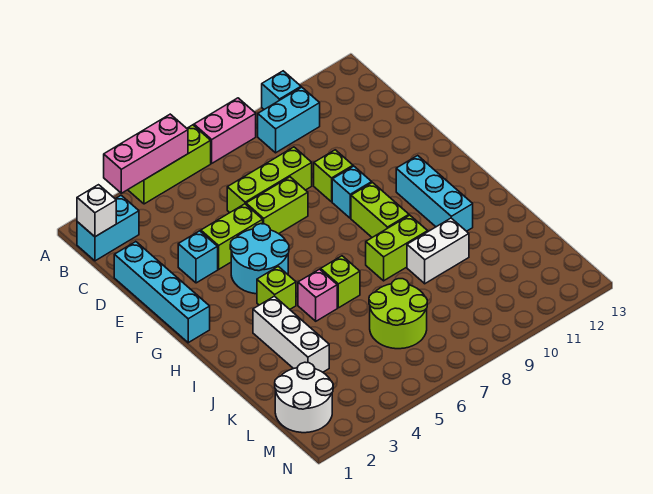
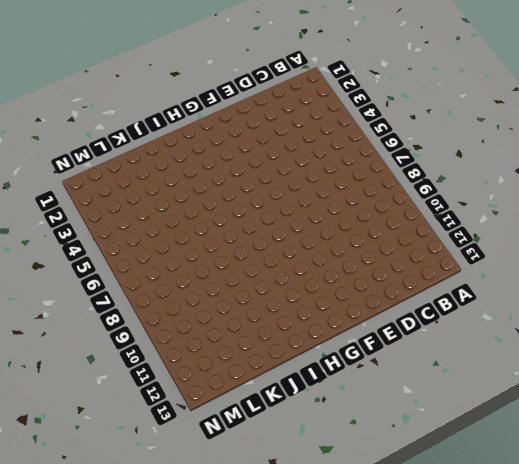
none -> lime brick A4:A6 level 1
none -> pink brick A7:A8 level 1
none -> cyan brick A10 level 1

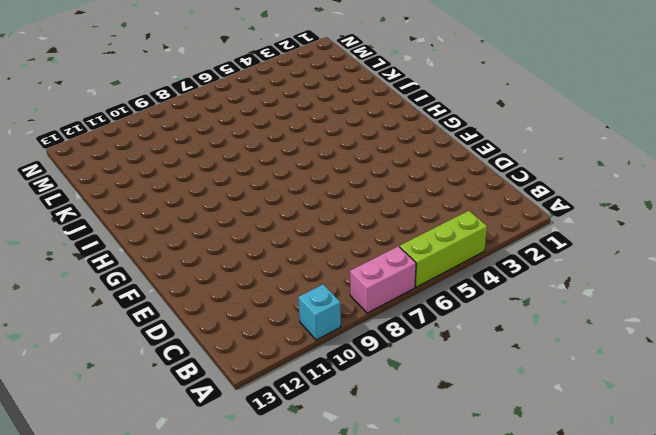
none -> cyan brick B1:B2 level 1
none -> cyan brick B9:B10 level 1
none -> cyan brick D1:G1 level 1

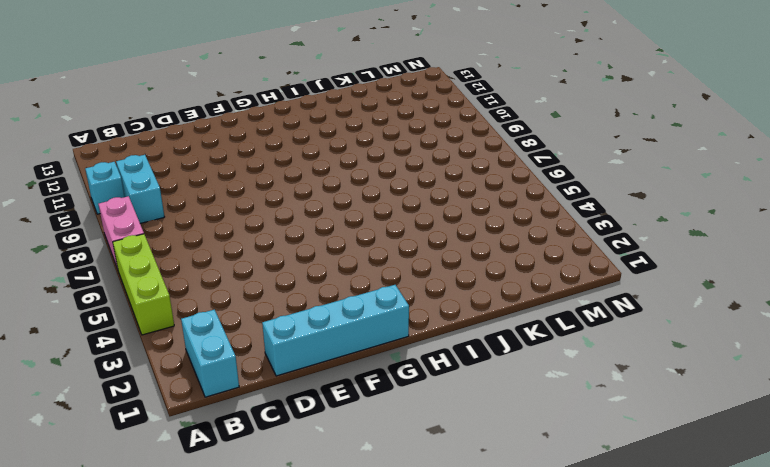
none -> lime brick D6:D8 level 1
none -> cyan brick E3 level 1
none -> lime brick E4:E5 level 1

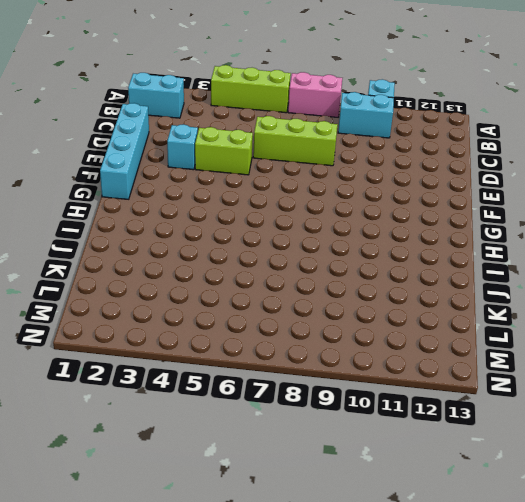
none -> lime brick E6:E7 level 1
none -> lime brick E9 level 1
none -> cyan round brick F4:G5 level 1

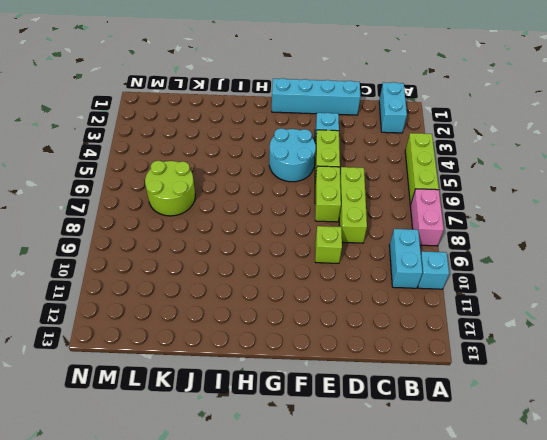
none -> cyan brick F9 level 1
none -> lime brick G9:H9 level 1
none -> cyan brick G11:I11 level 1

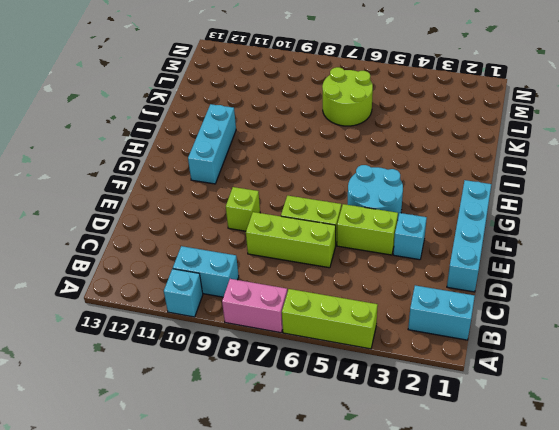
none -> cyan brick F9 level 1
none -> lime brick G9:H9 level 1
none -> lime brick H4 level 1

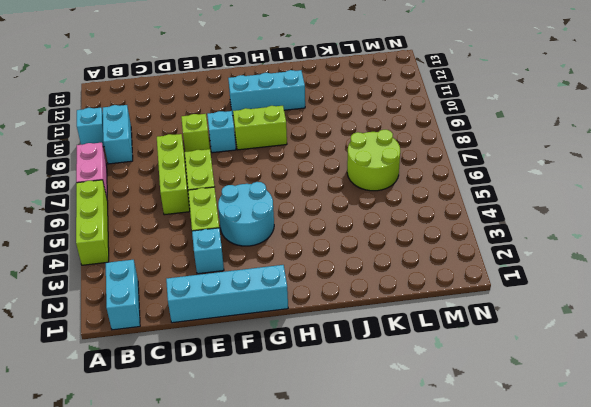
none -> lime brick H4 level 1
none -> white brick I3:K3 level 1
none -> pink brick I5 level 1

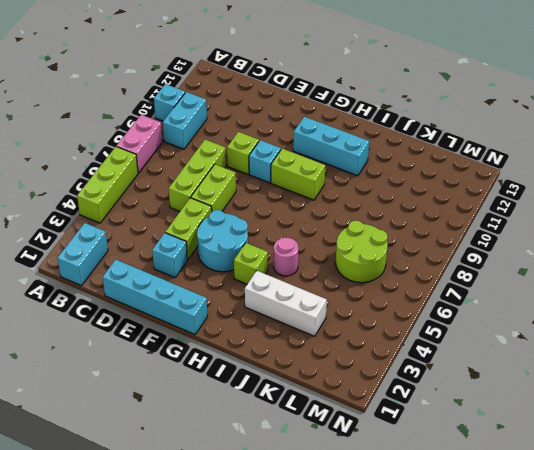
pink round brick I5 level 1 -> pink brick I5 level 1
none -> lime brick I6 level 1
none -> lime brick I8:I9 level 1
none -> white brick J9:J10 level 1

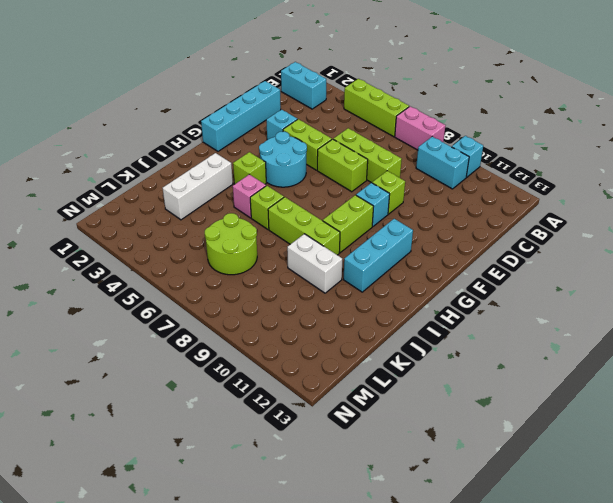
lime brick I7:I9 level 1 -> lime brick I8:I9 level 1
none -> white round brick L1:M2 level 1
none -> pink brick A3:A5 level 2
none -> white brick B1 level 2

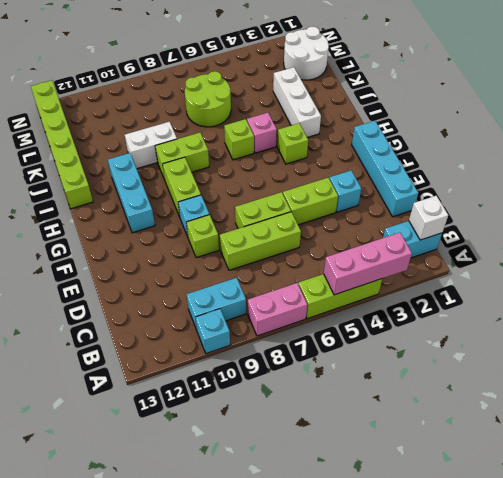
lime brick I13:N13 level 1 -> none
none -> cyan round brick F4:G5 level 1

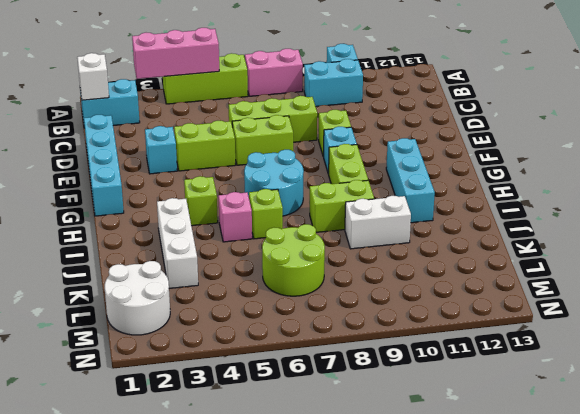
cyan round brick G6:H7 level 1 -> cyan round brick F4:G5 level 1

